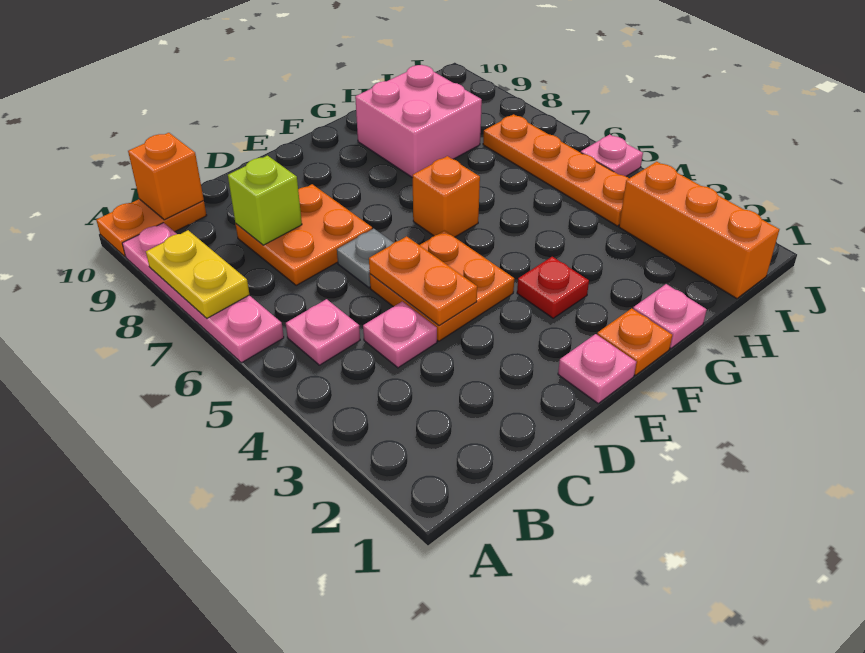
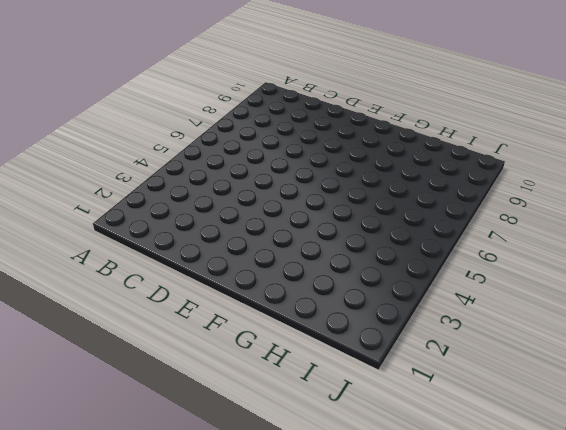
none -> pink plate A6:A9 level 1
none -> orange plate A10:B10 level 1
none -> pink plate B5 level 1

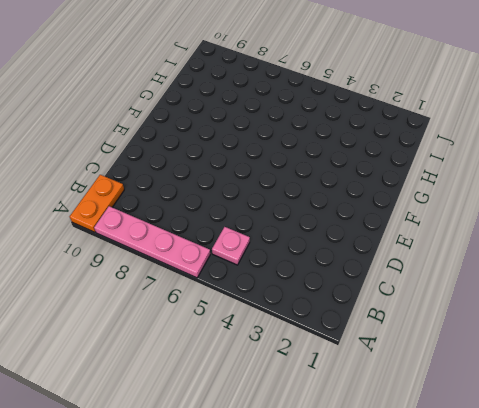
none -> pink plate C4 level 1
none -> orange plate C7:D8 level 1
none -> orange plate D4:E5 level 1

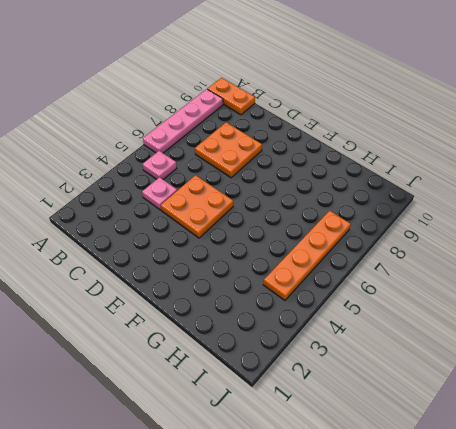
none -> grey plate D6 level 1
none -> pink plate E1 level 1
none -> orange plate F1 level 1

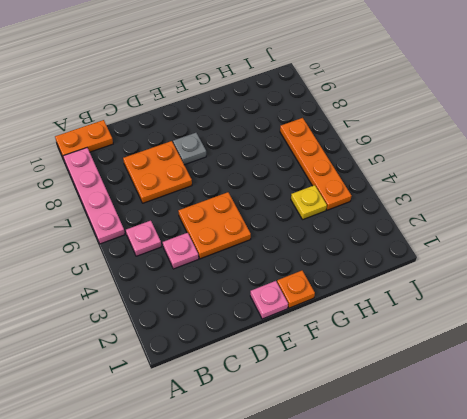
grey plate E8 level 1 -> grey plate D6 level 1
yellow plate H4 level 1 -> none
none -> red plate F3 level 1
none -> orange brick F6 level 1
none -> pink plate G1 level 1

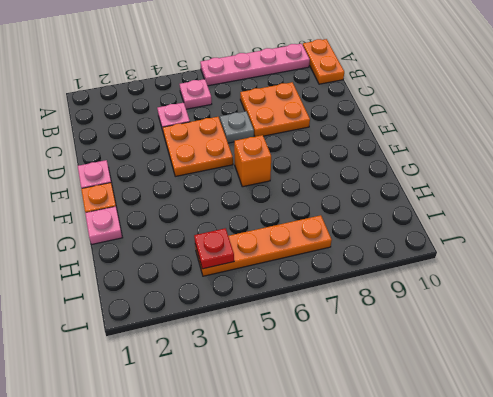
red plate I4 level 2 -> red plate F3 level 1
none -> pink brick G8:H9 level 1
none -> orange brick I1:I3 level 1
none -> pink plate J5 level 1

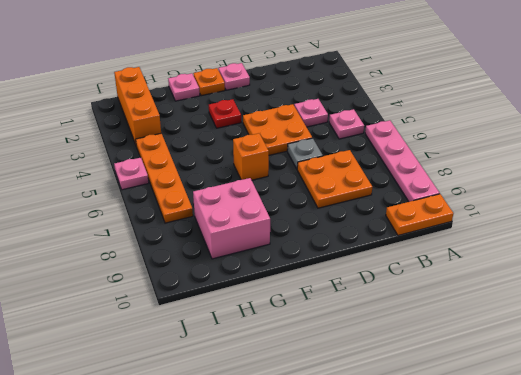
none -> yellow plate A7:A8 level 2
none -> orange brick B10 level 2
none -> lime brick C8 level 2

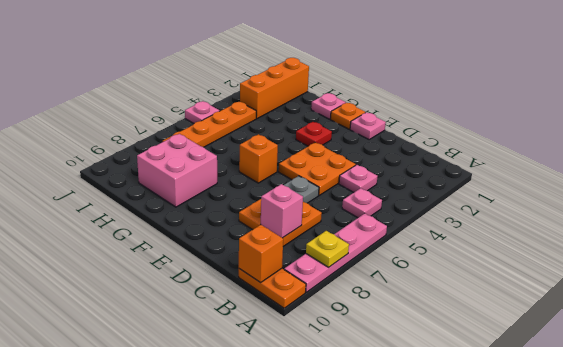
yellow plate A8 level 2 -> yellow plate A7:A8 level 2
pink brick C8 level 2 -> lime brick C8 level 2
none -> orange plate D4:D5 level 2

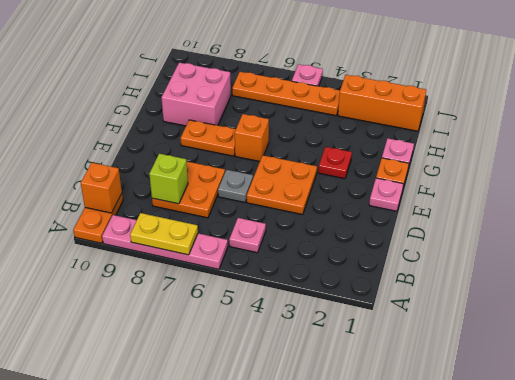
orange plate F7:F8 level 1 -> orange plate D4:D5 level 2
none -> pink plate C4 level 1

